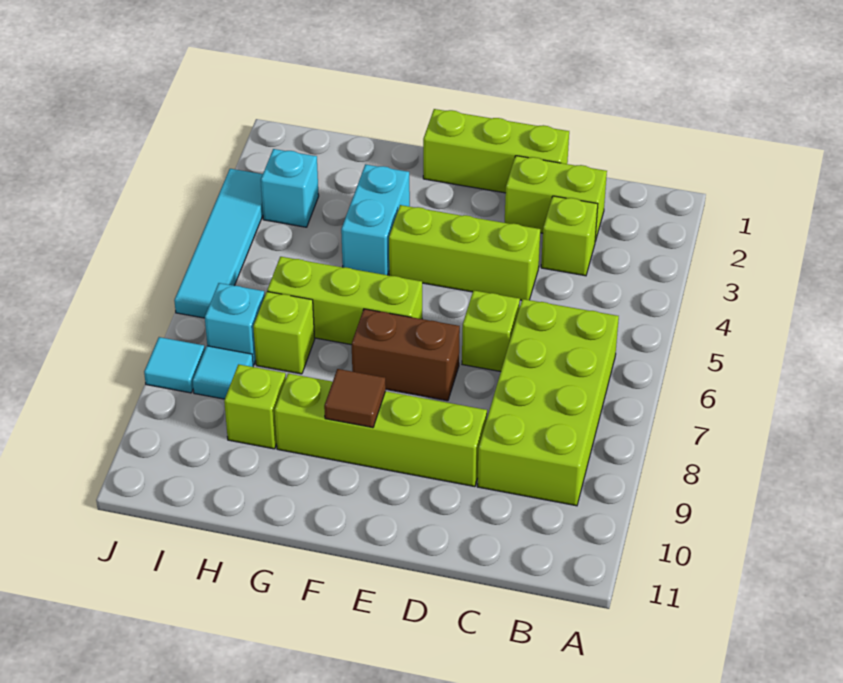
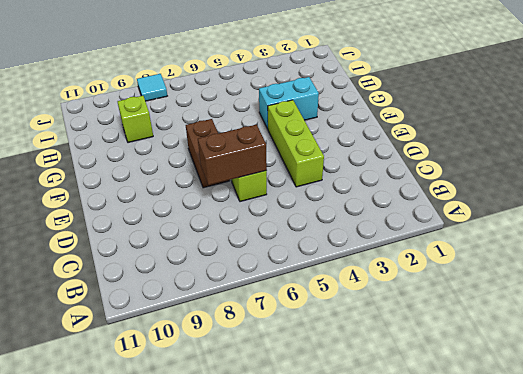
brown brick D6:D7 level 2 -> none
none -> lime brick B6:C9 level 1
none -> lime brick C2:D2 level 1
none -> lime brick C3 level 1

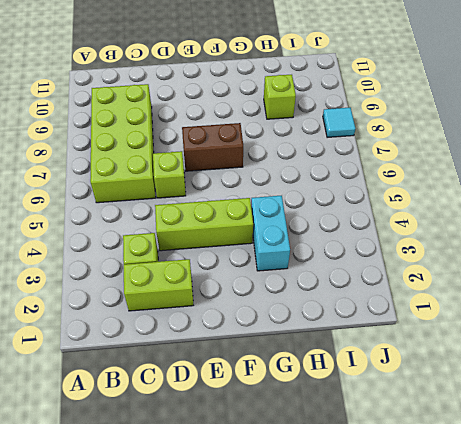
none -> lime brick D1:F1 level 1
none -> lime brick D9:G9 level 1
none -> lime brick F6:H6 level 1

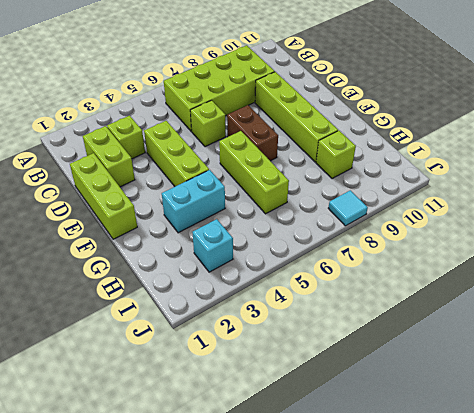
none -> lime brick H7 level 1
none -> cyan brick I7 level 1
none -> cyan tile I8 level 1

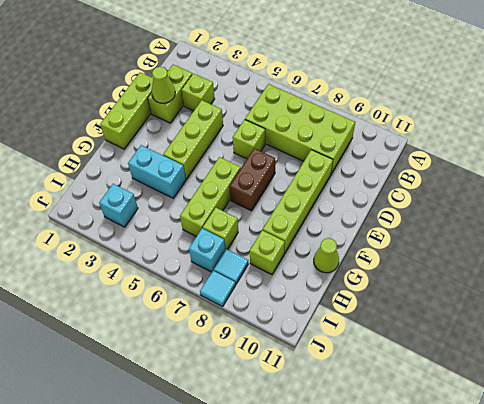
lime cone D2 level 2 -> none
lime cone G11 level 1 -> none
none -> cyan tile J3:J6 level 1
none -> brown tile F9 level 2

